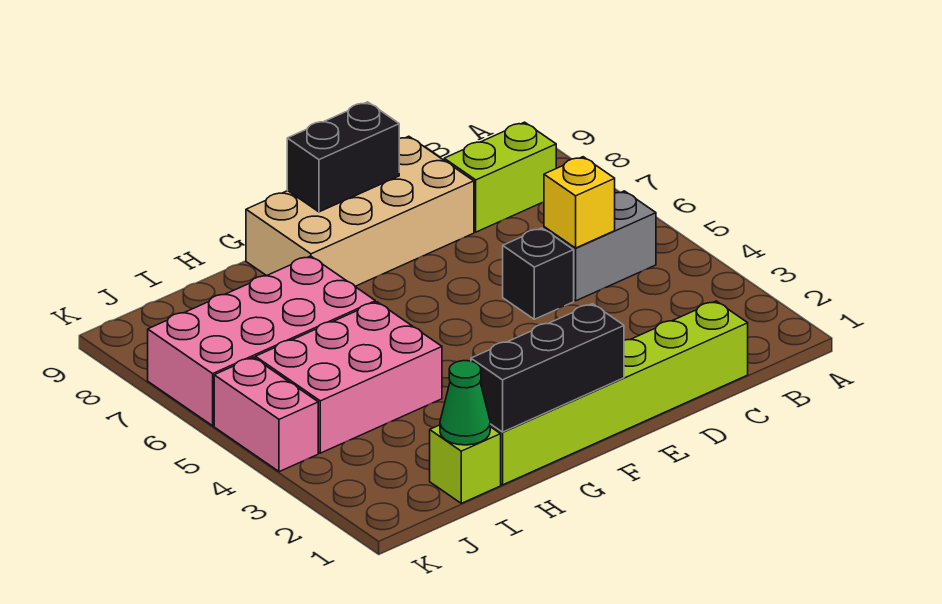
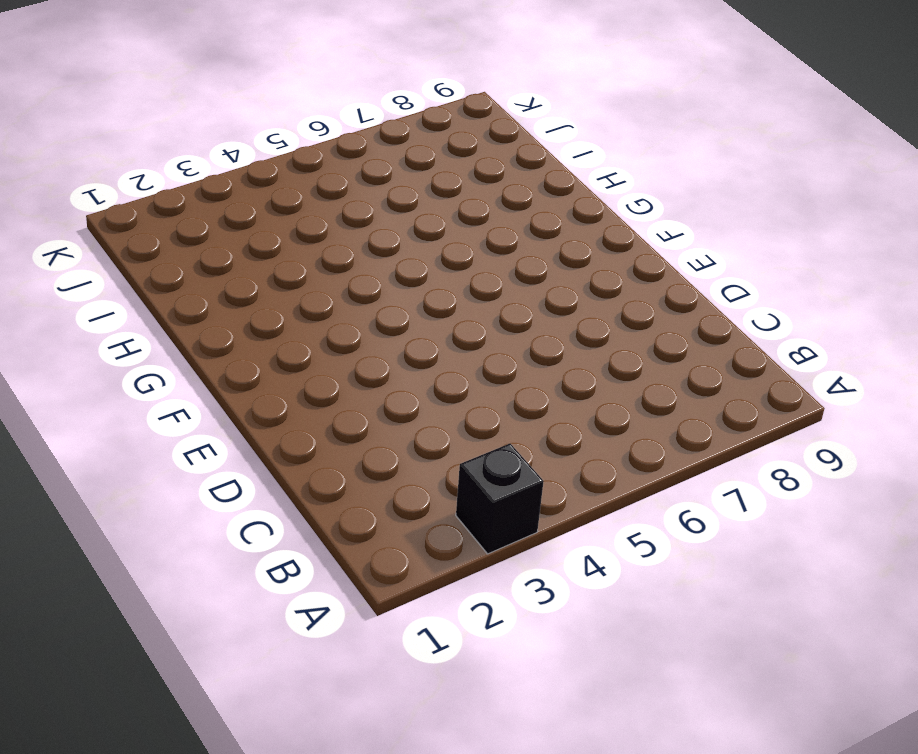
black brick A3 level 1 -> black brick D5 level 1
none -> grey brick B5:C5 level 1
none -> lime brick B8:C8 level 1
none -> lime brick C1:H1 level 1

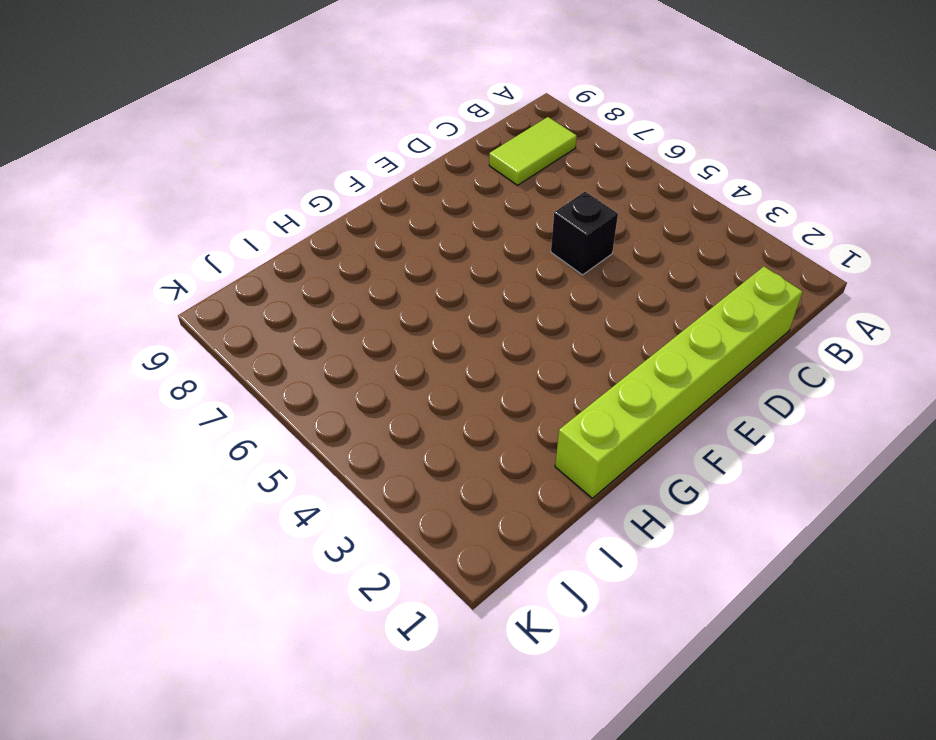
lime tile B8:C8 level 1 -> lime brick B8:C8 level 1
none -> grey brick B5:C5 level 1
none -> tan brick D8:G9 level 1
none -> pink brick H4:J5 level 1

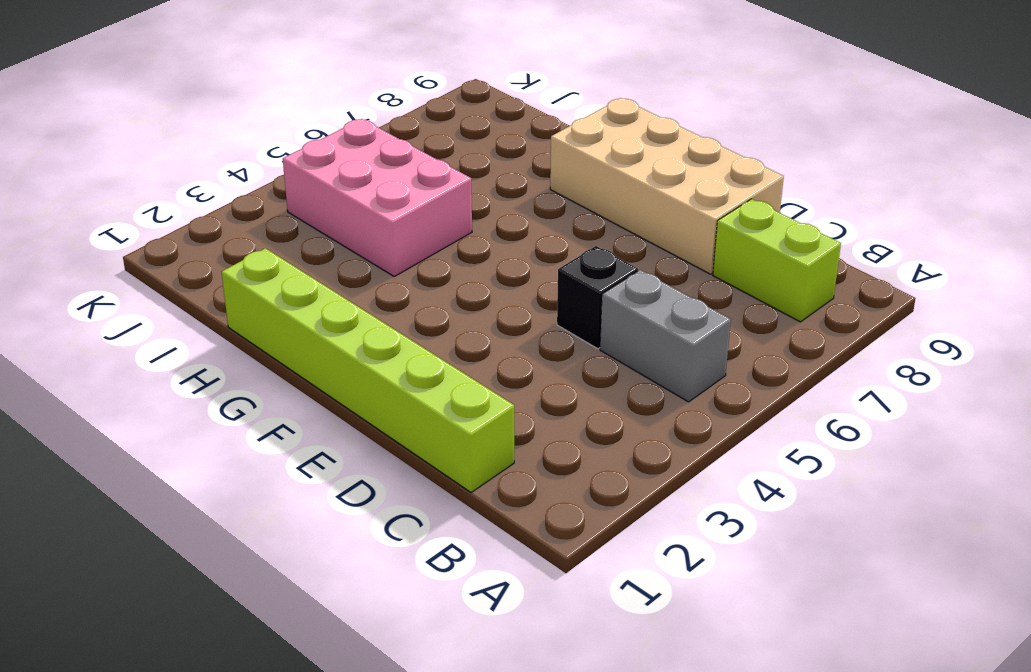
none -> pink brick H6:K7 level 1
none -> lime brick I1 level 1
none -> pink brick K4:K5 level 1

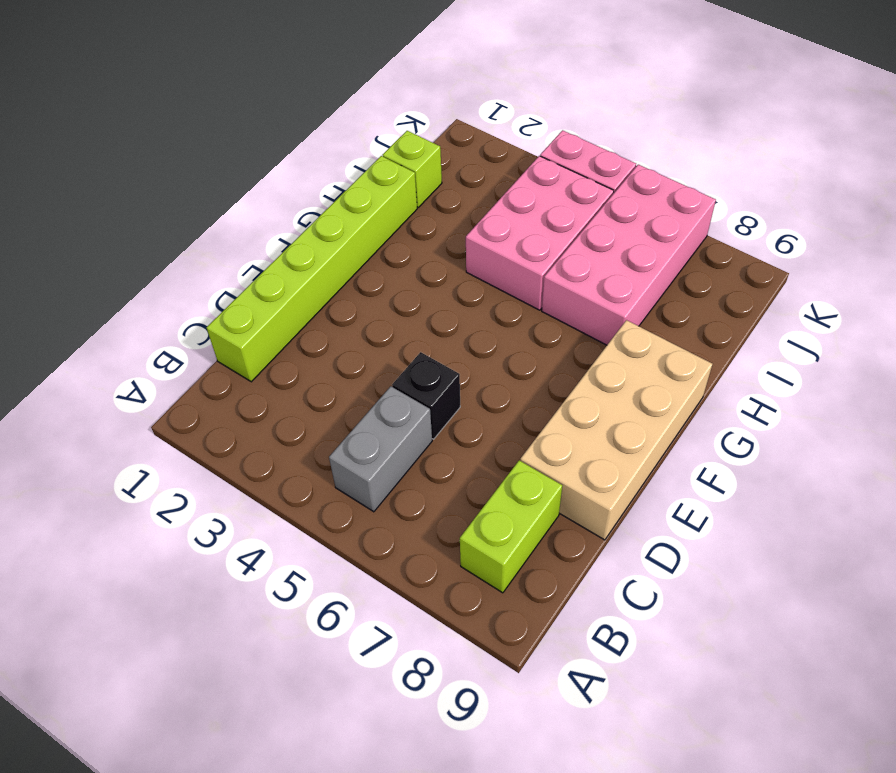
none -> yellow brick C5 level 2
none -> black brick E9:F9 level 2
none -> black brick F1:H1 level 2

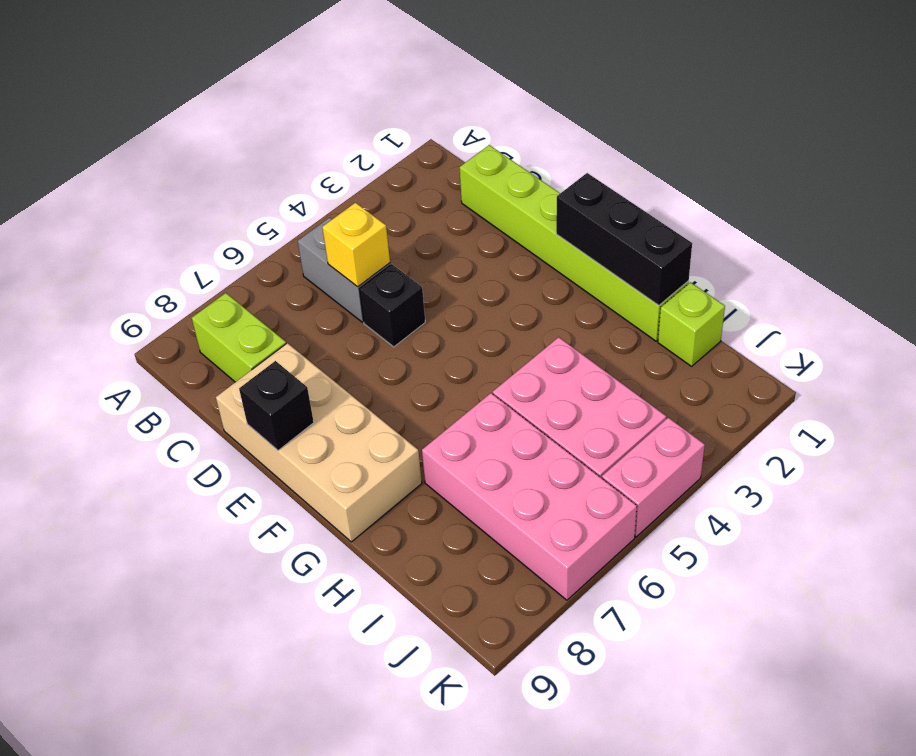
black brick E9 level 2 -> black brick E9:F9 level 2
none -> green cone I1 level 2

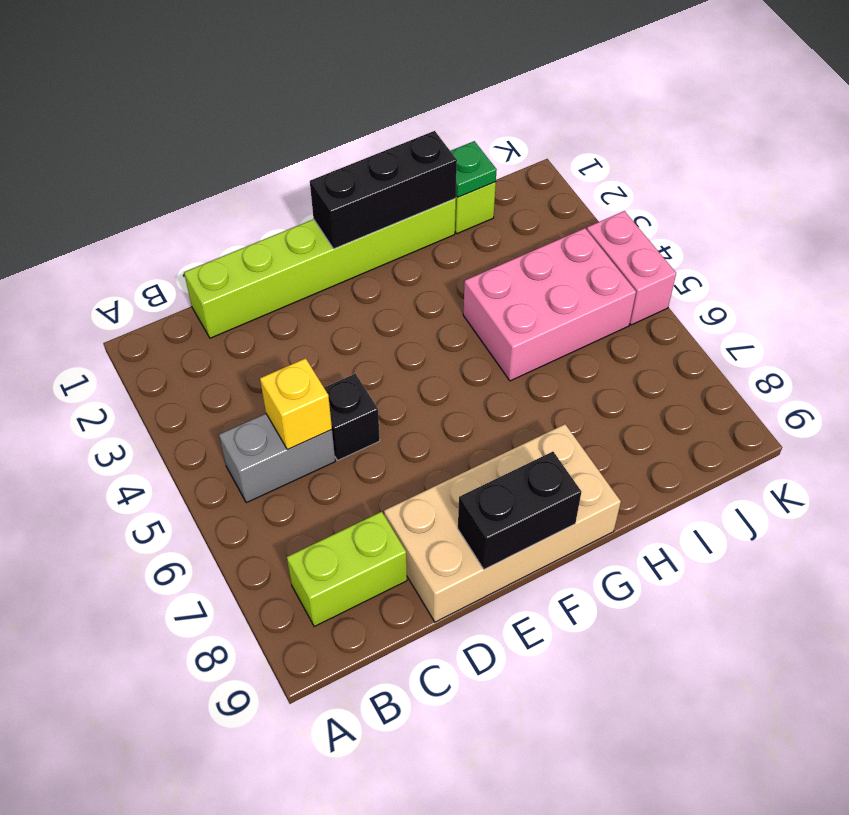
green plate I1 level 2 -> green cone I1 level 2
none -> pink brick H6:K7 level 1

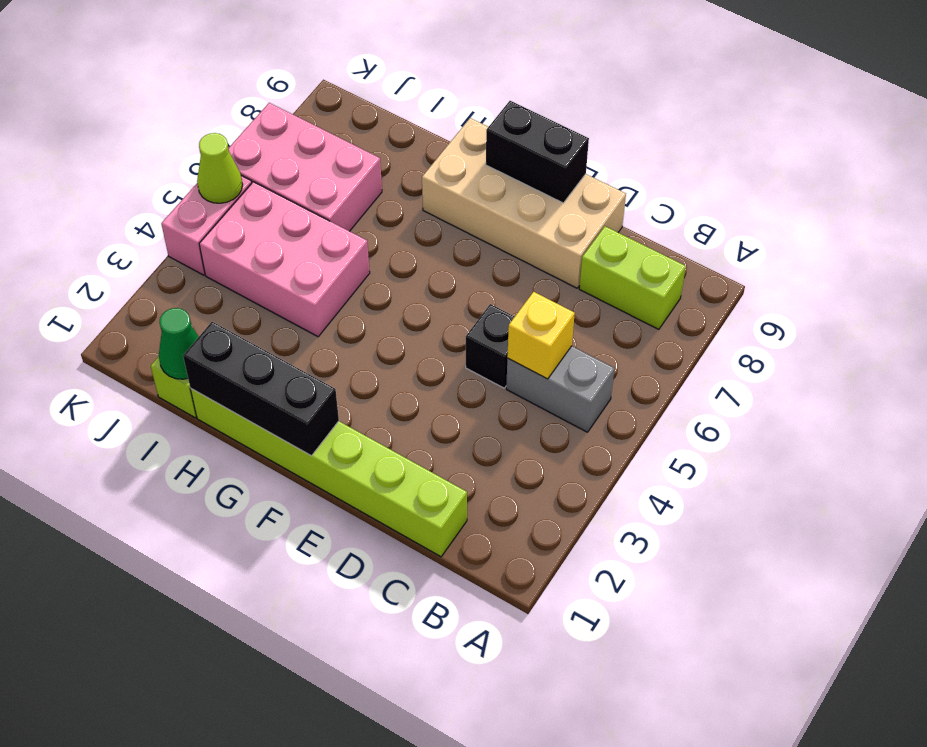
pink brick I6:K7 level 1 -> pink brick H6:K7 level 1
lime cone K5 level 2 -> none

